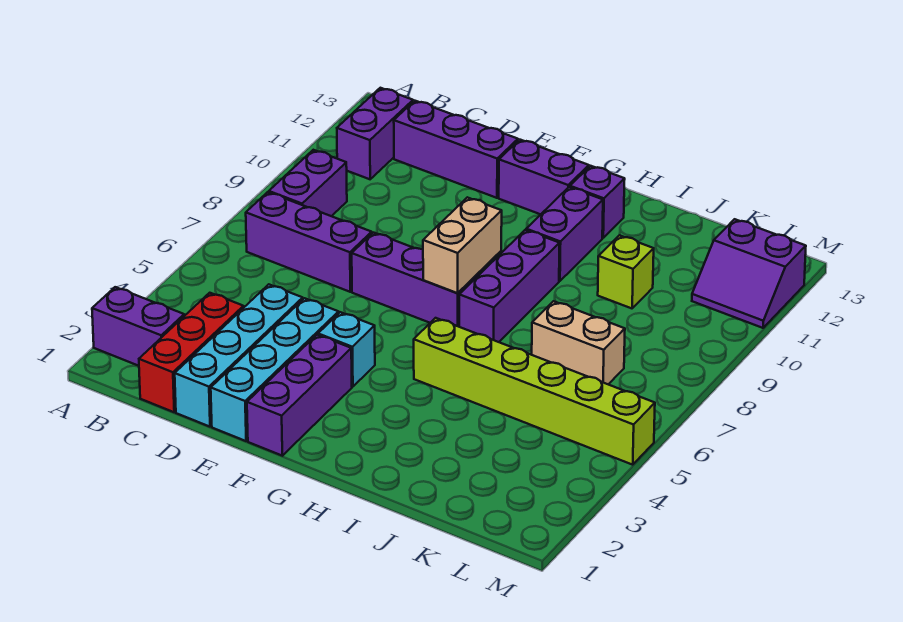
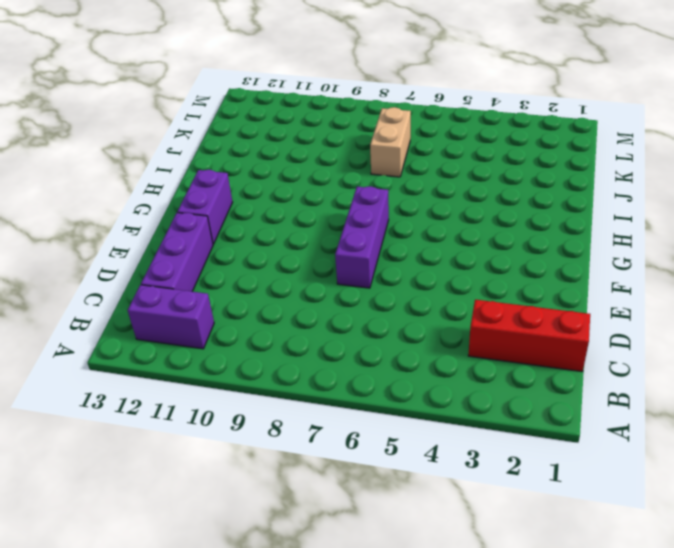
none -> purple brick A2:B2 level 1
none -> purple brick B7:D7 level 1
none -> purple brick B8:B9 level 1

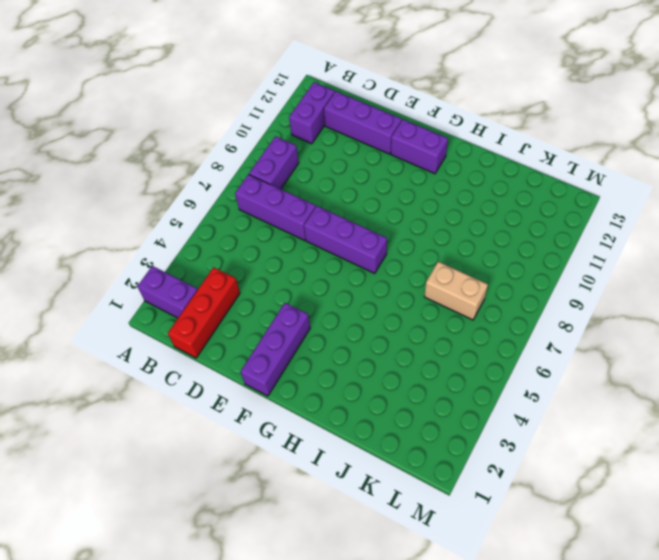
none -> cyan brick D1:D4 level 1
none -> cyan brick E1:E4 level 1
none -> cyan brick F4 level 1

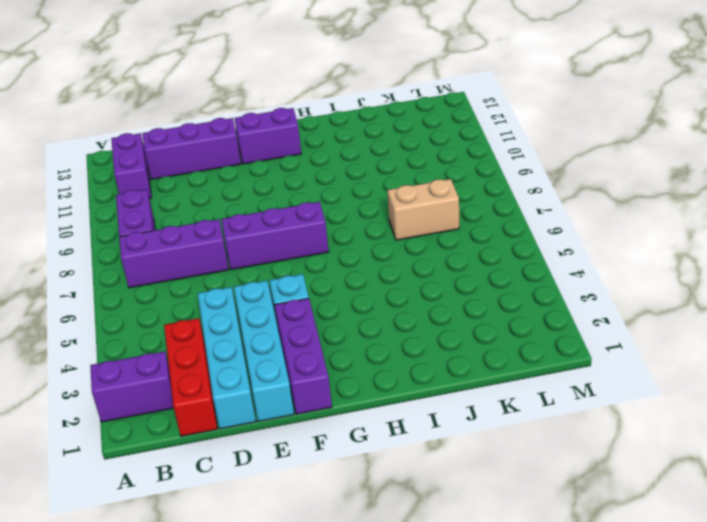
none -> lime brick H5:M5 level 1
none -> purple brick H7:H9 level 1
none -> purple brick H10:H11 level 1

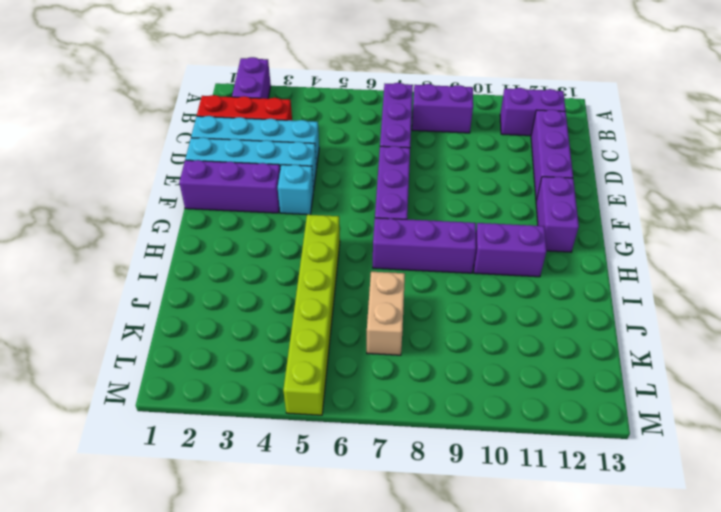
none -> purple brick H12 level 1
none -> lime brick J10 level 1
none -> purple slope L11:M12 level 1 top 12

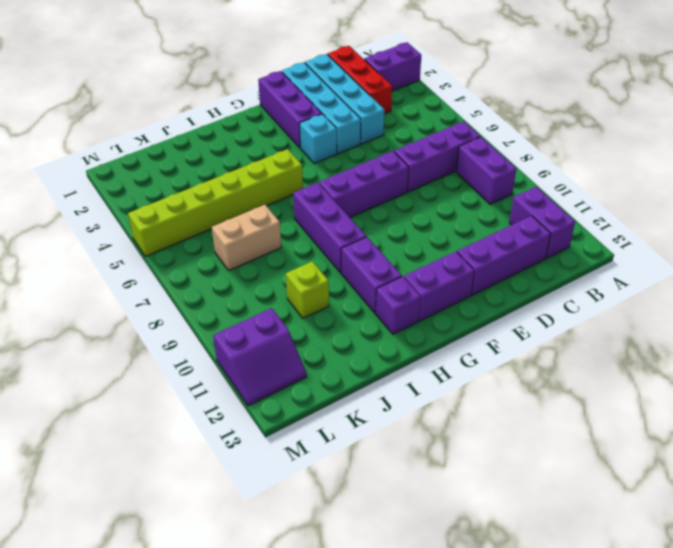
purple slope L11:M12 level 1 top 11 -> purple slope L11:M12 level 1 top 12
none -> tan brick G7:G8 level 2

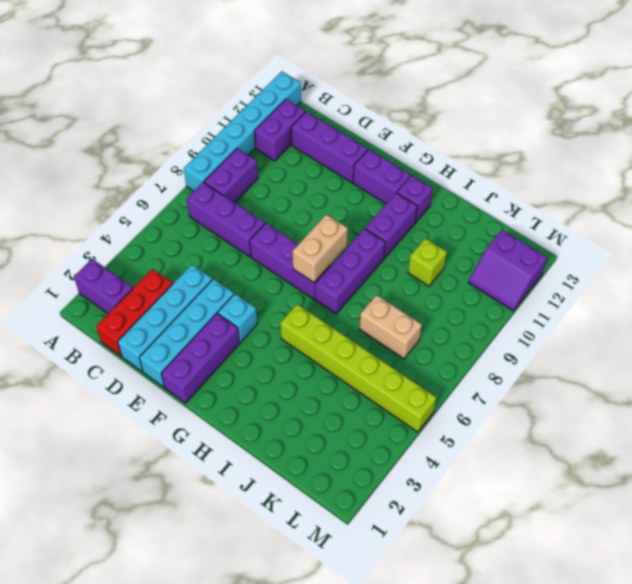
cyan brick A8:A13 level 1 -> none

